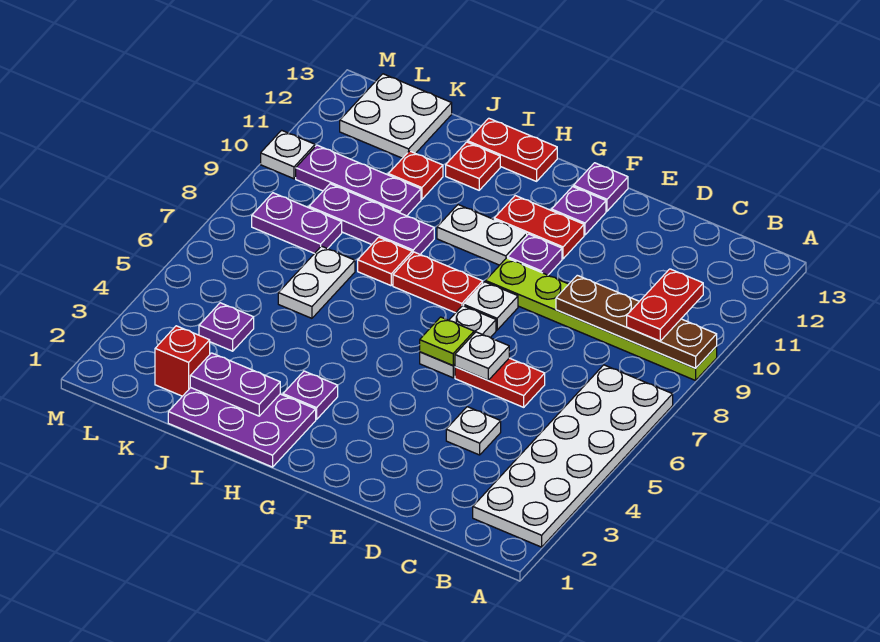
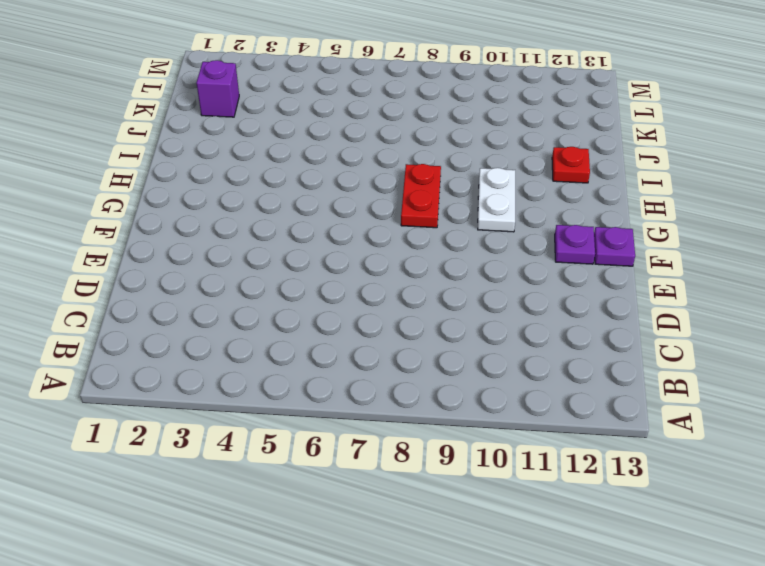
purple brick K2 level 1 -> red brick K2 level 1
none -> white plate A2:B7 level 1
none -> lime plate A9:F9 level 1
none -> white plate D4 level 1
none -> red plate D6:E6 level 1

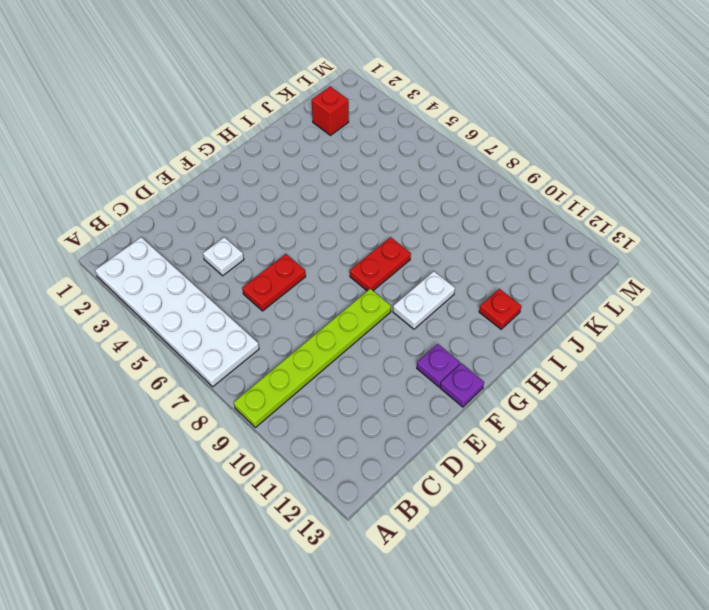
none -> white plate F6:F7 level 1
none -> white plate F8 level 1
none -> purple plate F10 level 1
none -> red plate F11:G11 level 1

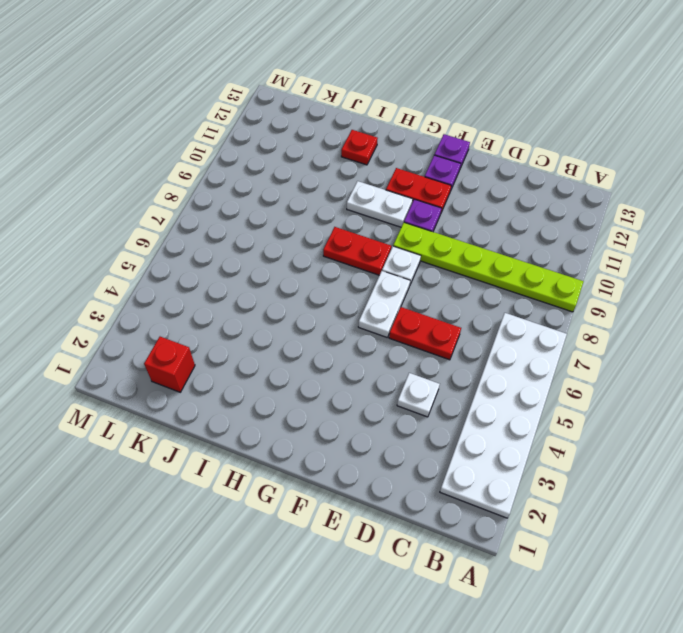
none -> purple plate H1:J2 level 1
none -> purple plate H3 level 1
none -> red plate H13:I13 level 1
none -> red plate I8 level 1

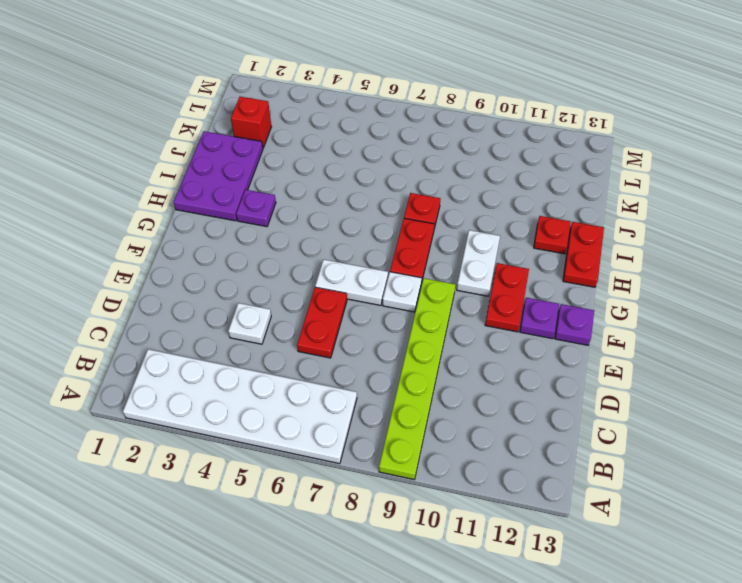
none -> purple plate F10 level 1
none -> purple plate I9:K9 level 1
none -> white plate J6:J7 level 1
none -> purple plate J10:L10 level 1

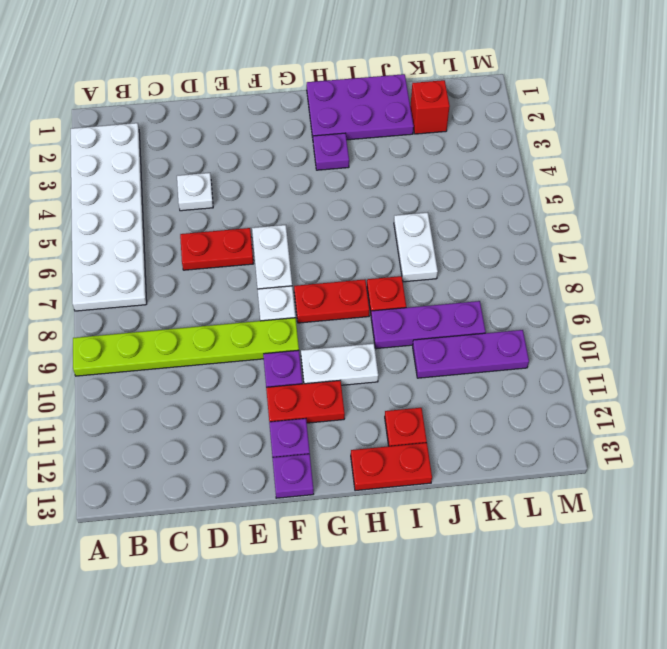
none -> red plate J11 level 1
none -> purple plate K4 level 1
none -> purple plate K8:L8 level 1
none -> white plate K12:L13 level 1

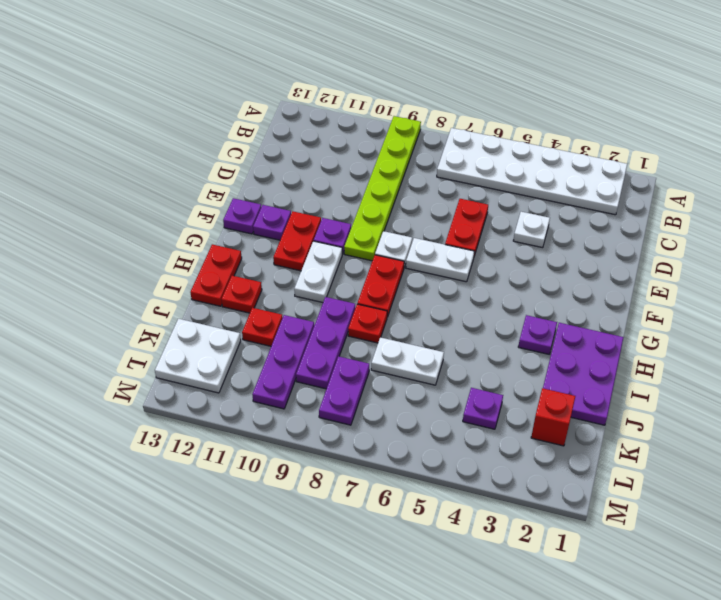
none -> white plate M10 level 1
none -> brown plate A9:D9 level 2
none -> white plate E6 level 2
none -> lime plate F6 level 2

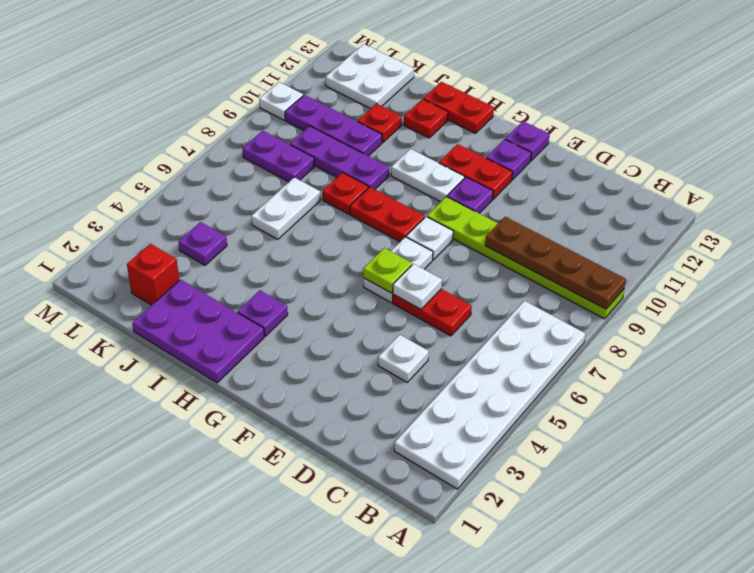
none -> purple plate I2:J2 level 2
none -> red plate B9:B10 level 3

